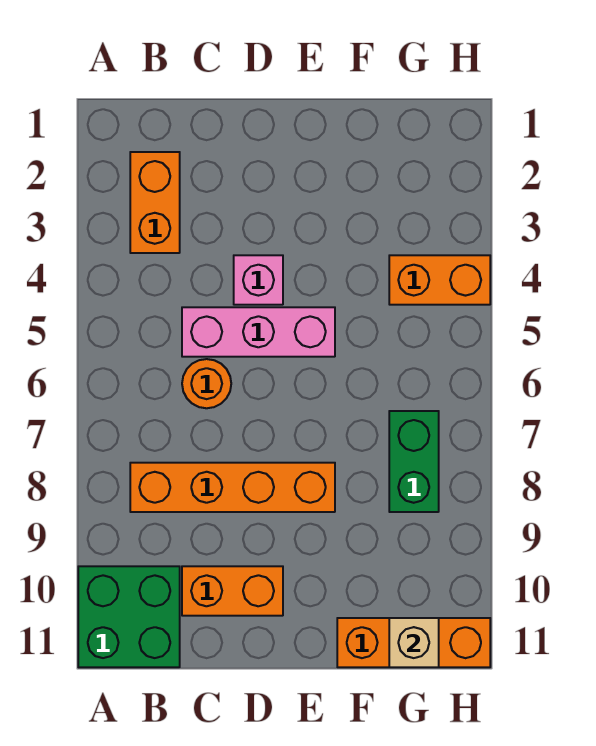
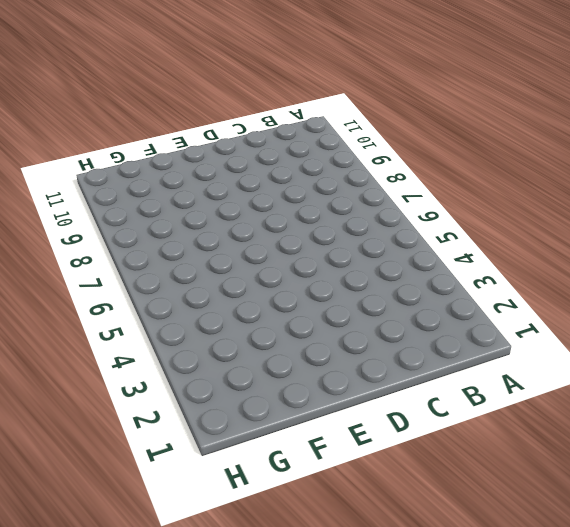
none -> green brick A10:B11 level 1
none -> orange brick B2:B3 level 1

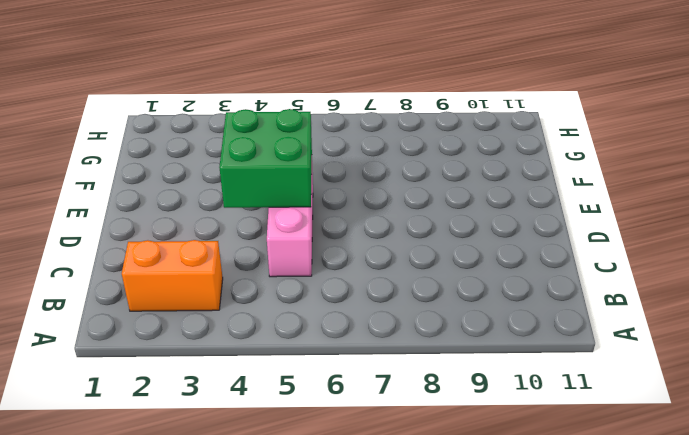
green brick D4:E5 level 2 -> green brick A10:B11 level 1
none -> orange brick B8:E8 level 1
none -> orange round brick C6 level 1

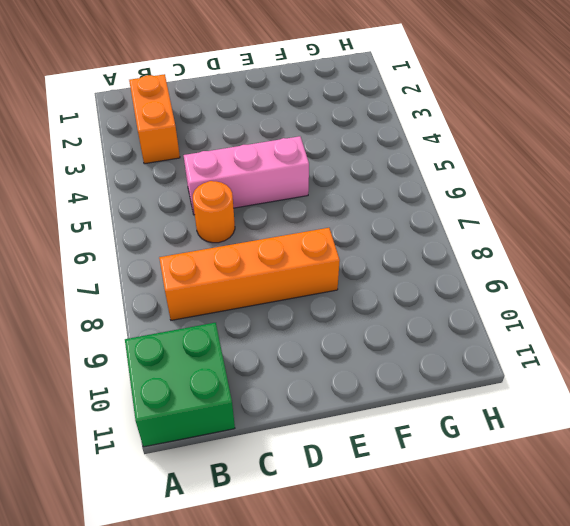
none -> orange brick C10:D10 level 1
none -> pink brick D4 level 1

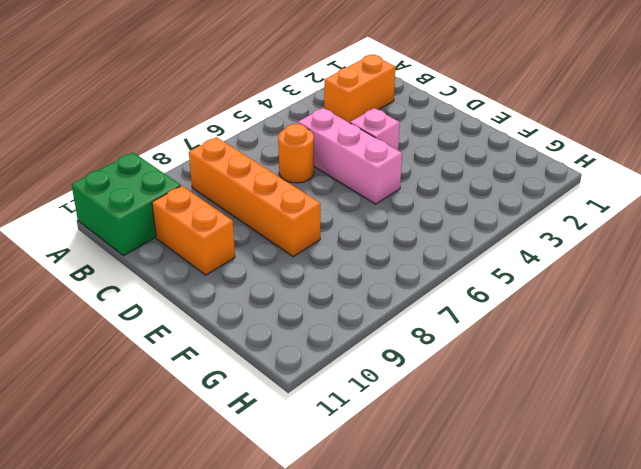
none -> orange brick F11:H11 level 1
none -> orange brick G4:H4 level 1

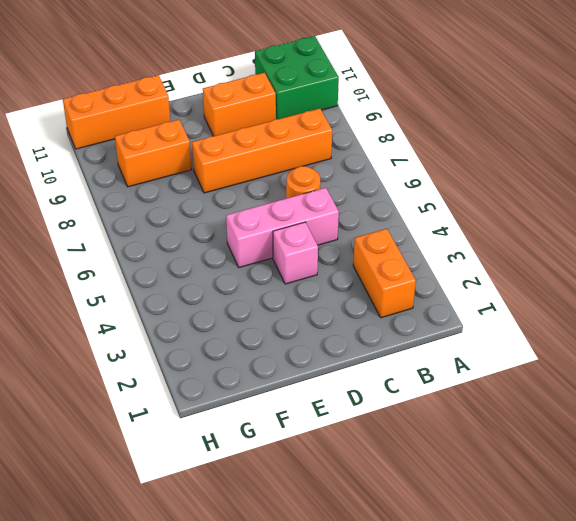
orange brick F9:G9 level 1 -> orange brick G4:H4 level 1
none -> green brick G7:G8 level 1
none -> tan brick G11 level 2

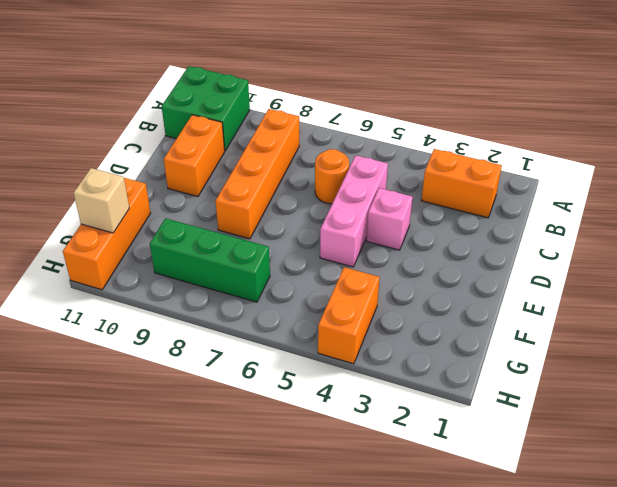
green brick G7:G9 level 1 -> green brick G7:G8 level 1

